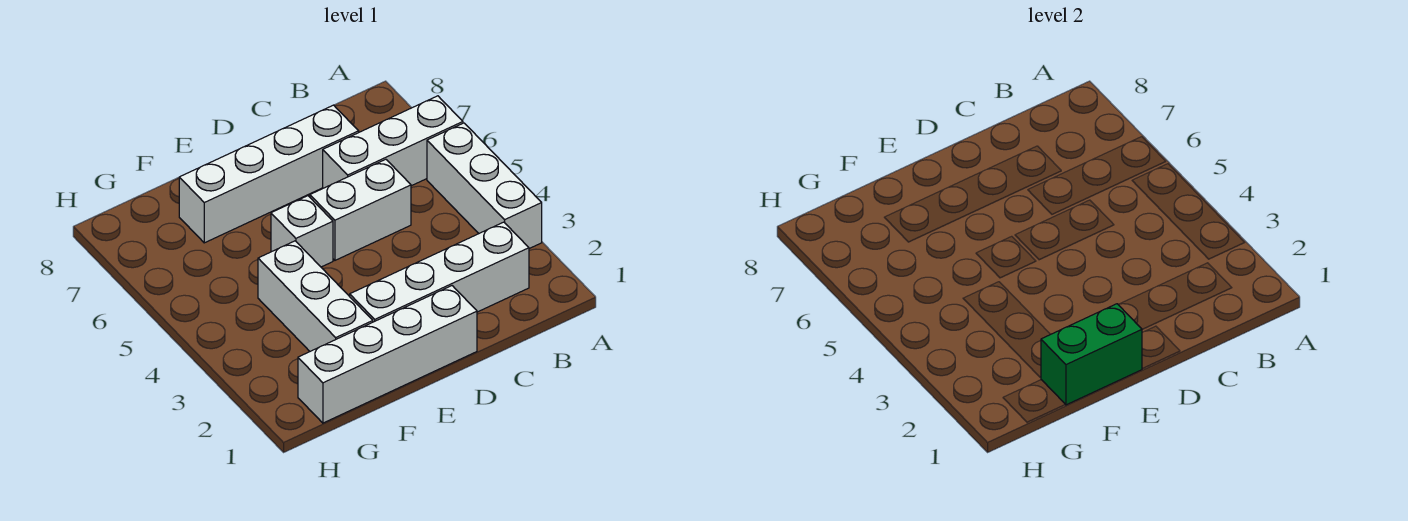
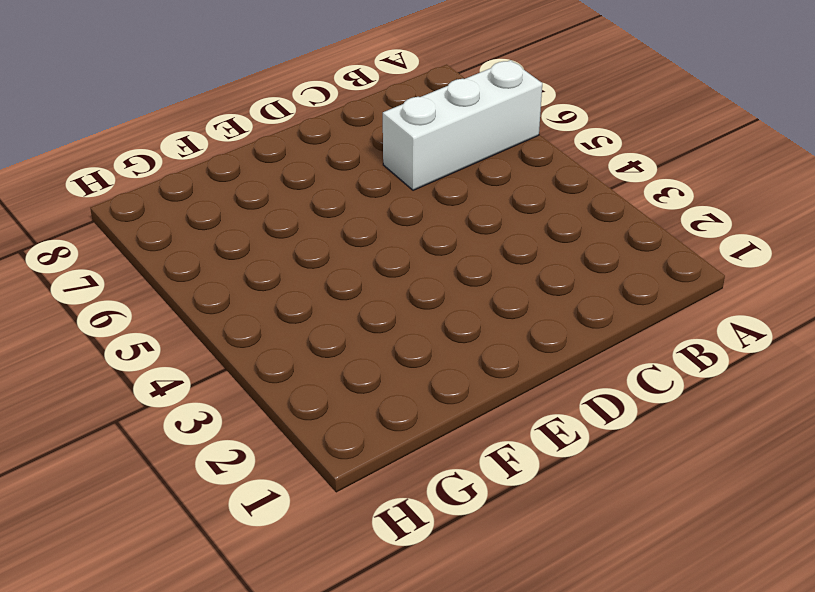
none -> white brick A3:A5 level 1
none -> white brick B2:E2 level 1

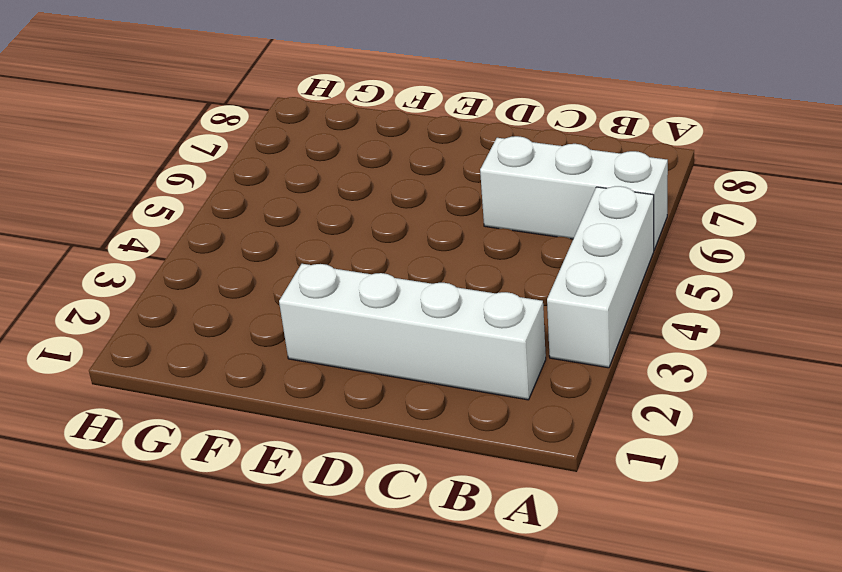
none -> white brick C5:D5 level 1
none -> white brick C7:F7 level 1

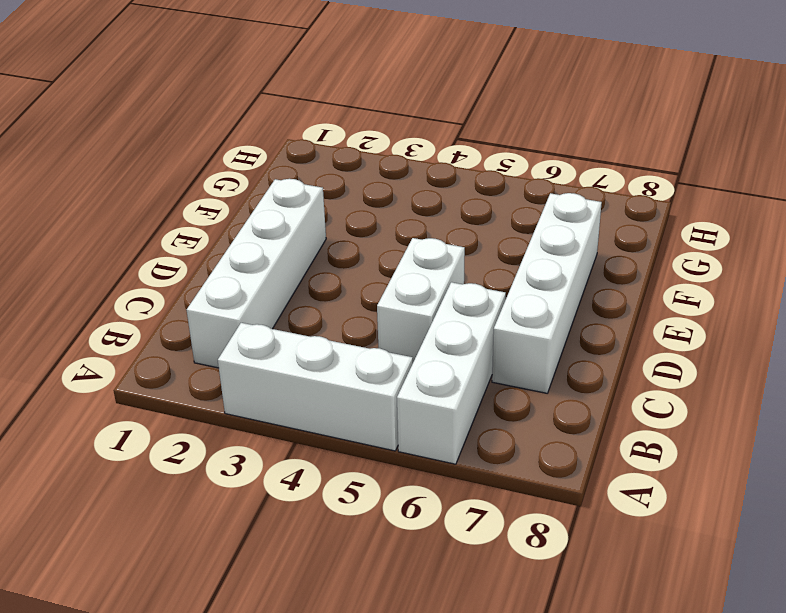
none -> white brick D1:G1 level 1
none -> white brick E5 level 1

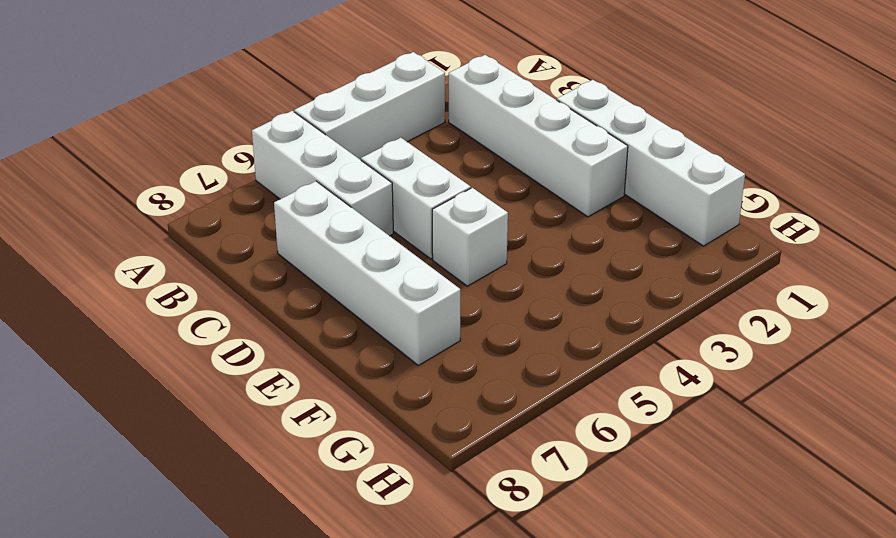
none -> white brick F2:F4 level 1
none -> green brick E1:F1 level 2

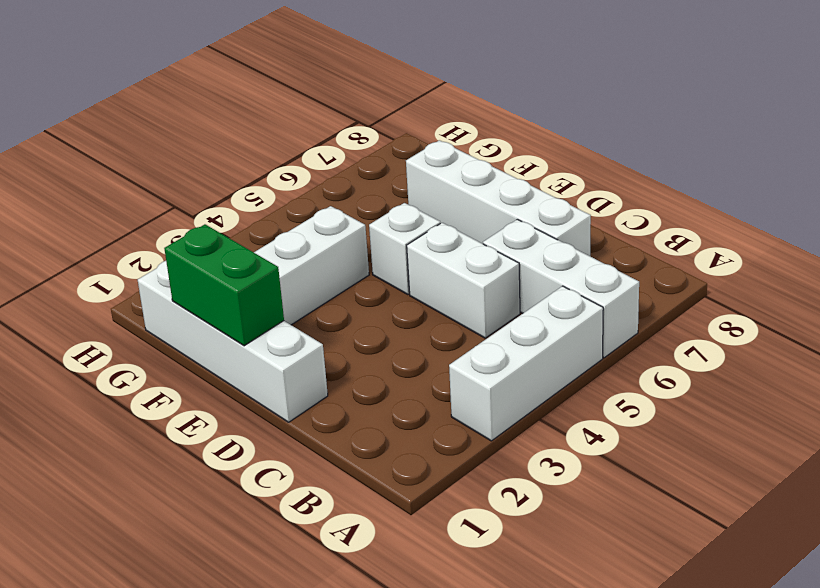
none -> white brick B2:E2 level 1

